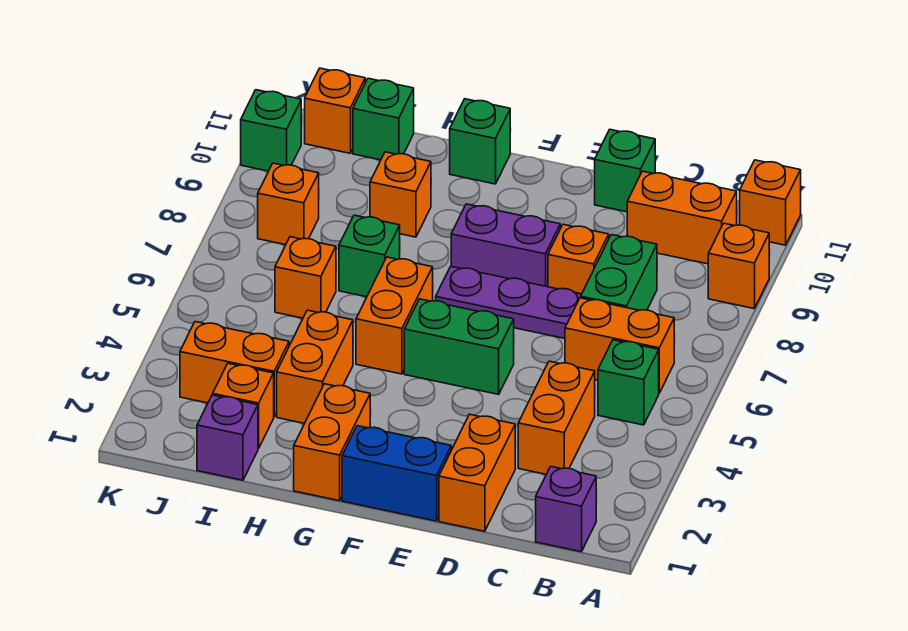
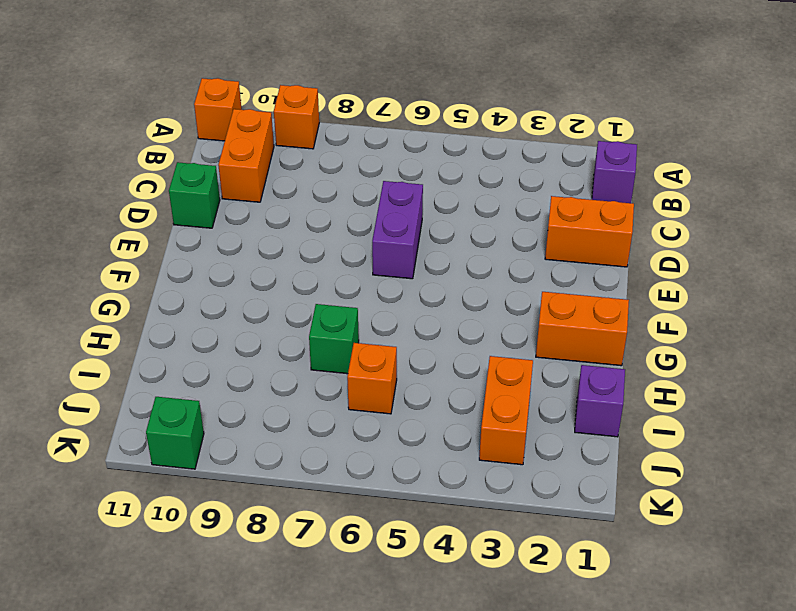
purple brick D6:E6 level 1 -> purple brick E8:F8 level 1
none -> green brick B5 level 1
none -> orange brick B6:C6 level 1
none -> orange brick C3:C4 level 1

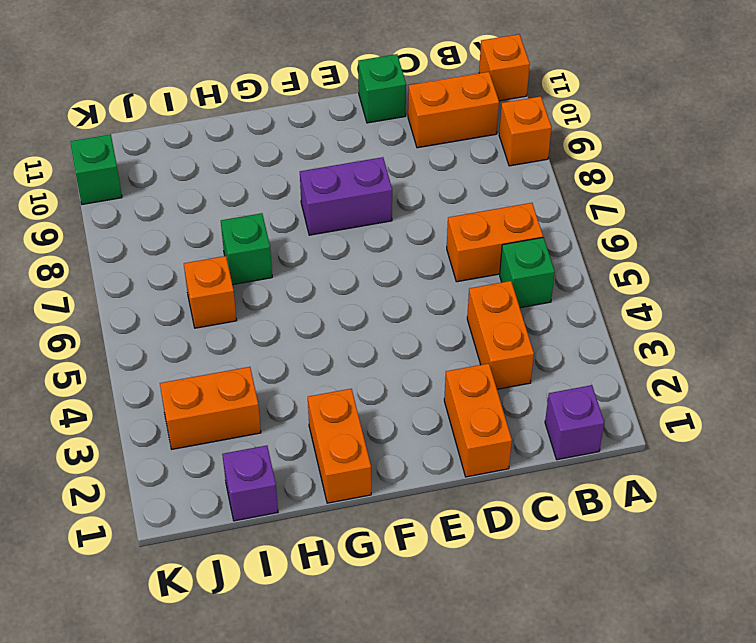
none -> green brick C7:C8 level 1
none -> purple plate D7:F7 level 1
none -> orange brick D8 level 1

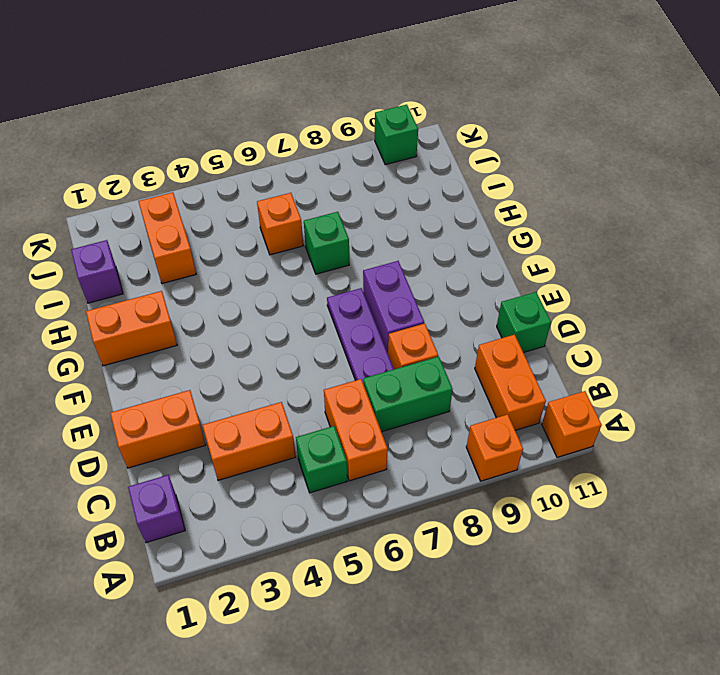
none -> blue brick E1:F1 level 1
none -> green brick E5:F5 level 1
none -> orange brick G5:G6 level 1

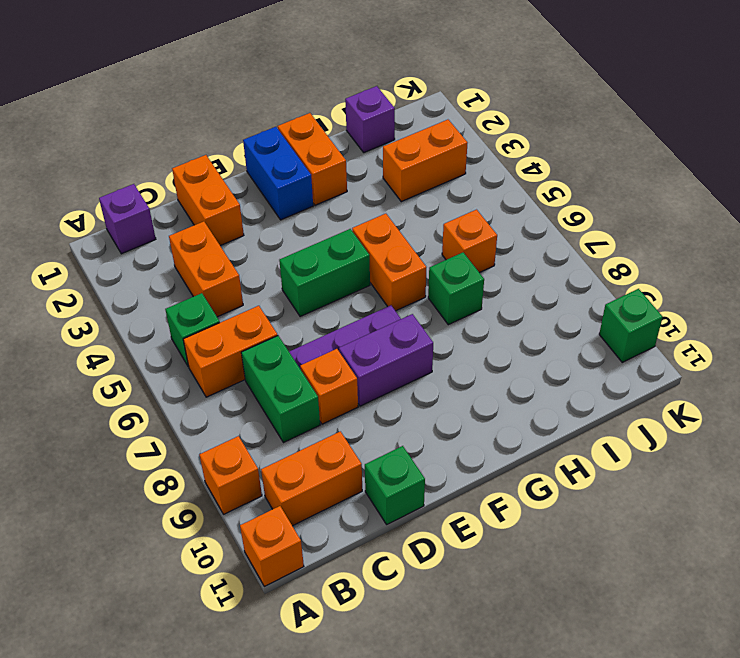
blue brick F1:F2 level 1 -> blue brick E1:F1 level 1
none -> green brick G11 level 1
none -> orange brick H3:H4 level 1
none -> orange brick H9 level 1

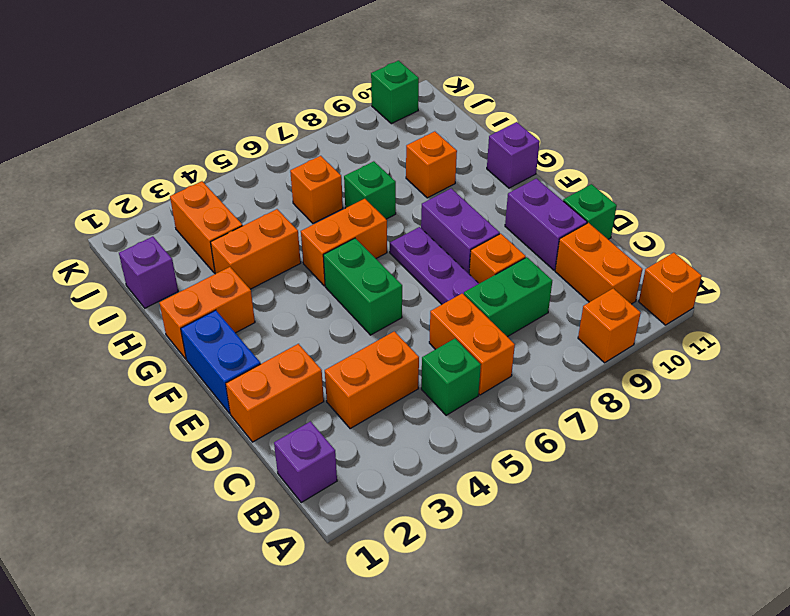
purple brick D10:E10 level 1 -> none
purple brick G11 level 1 -> green brick G11 level 1
none -> orange brick I2 level 1
none -> green brick I11 level 1
none -> orange brick J8 level 1

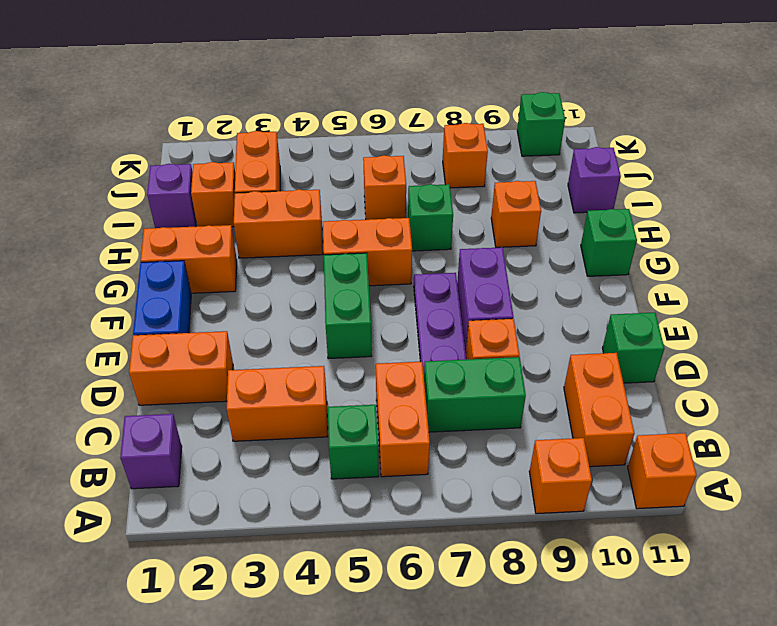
purple brick I11 level 1 -> green brick I11 level 1
none -> orange brick J11 level 1

